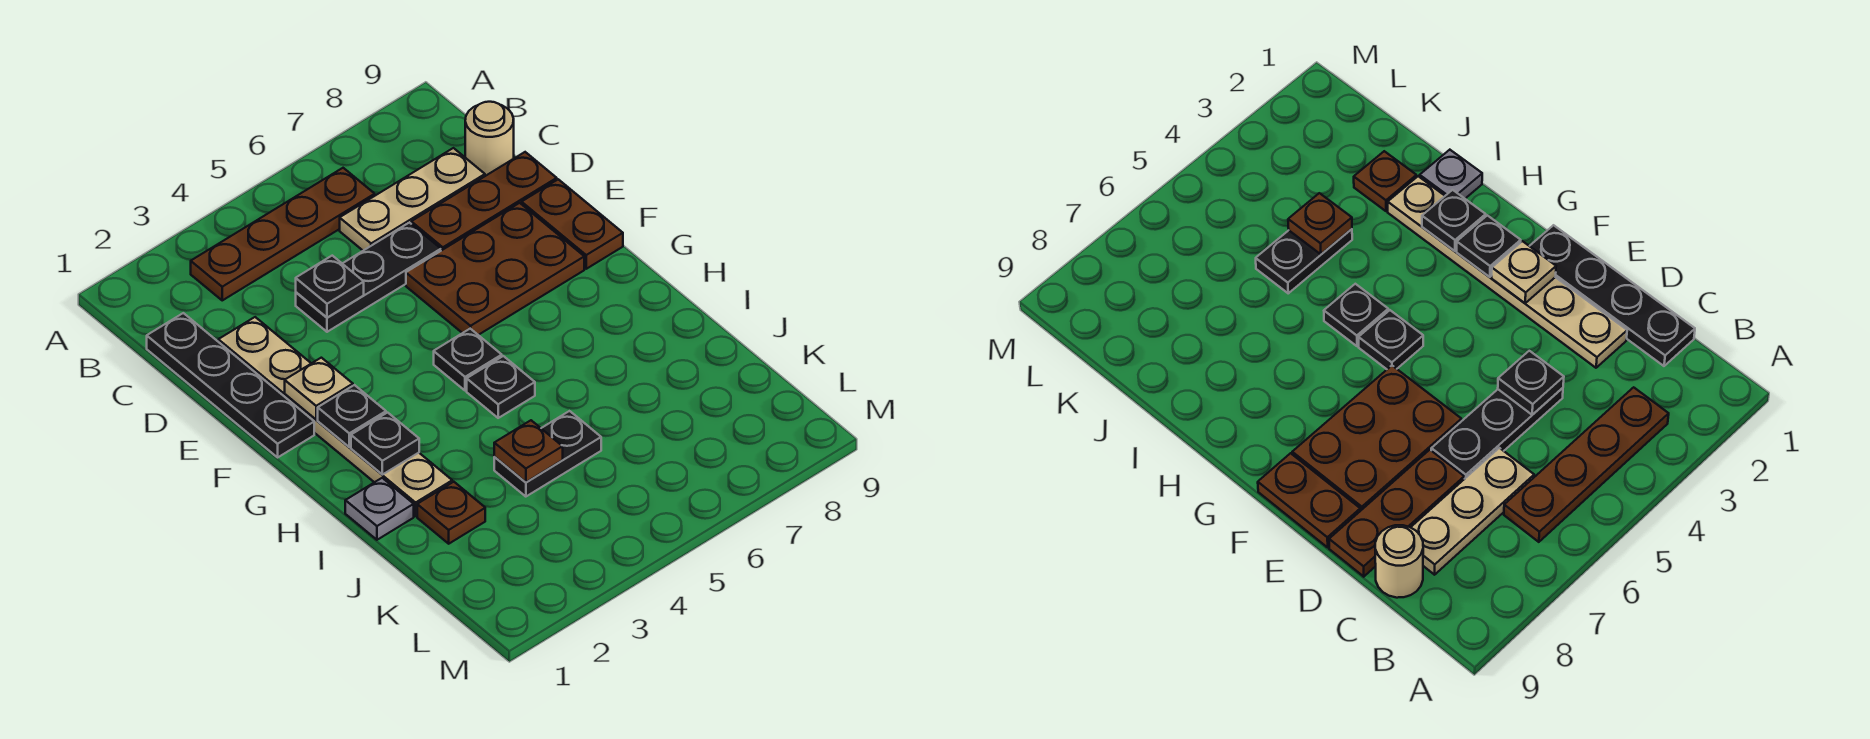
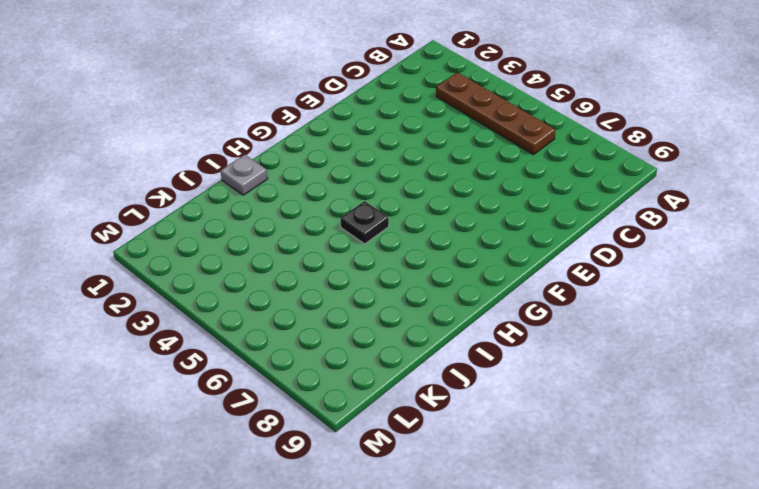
none -> black plate C1:F1 level 1
none -> tan plate C6:C8 level 1
none -> tan round brick C9 level 1

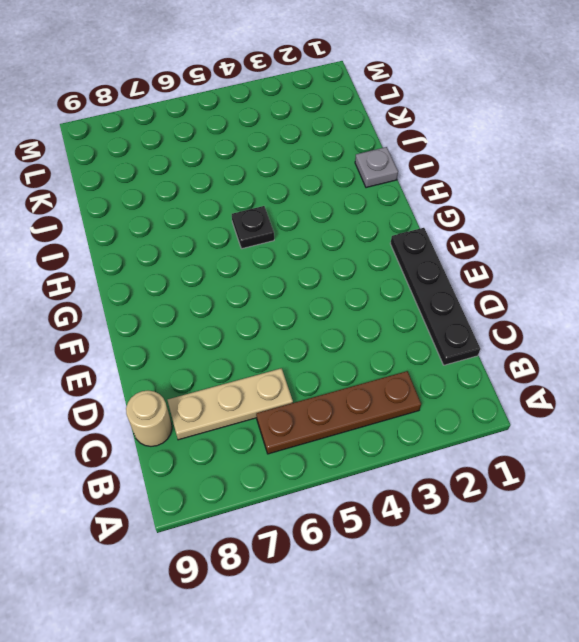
none -> tan plate D2:I2 level 1
none -> black plate D4:D6 level 1
none -> brown plate D7:D9 level 1

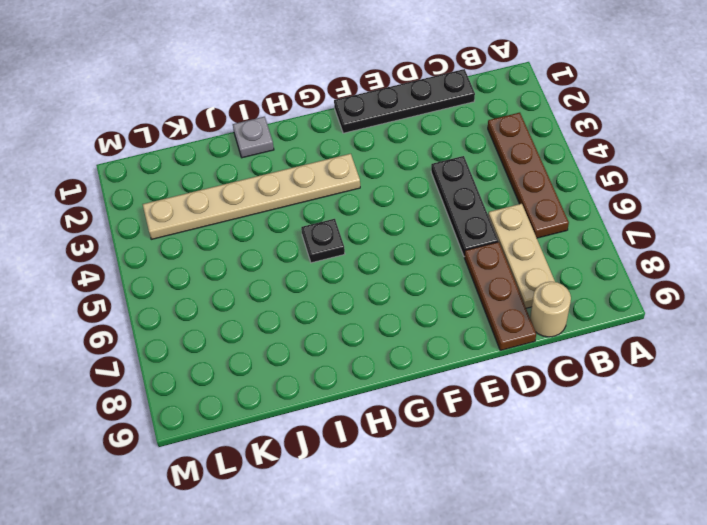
tan plate G3:L3 level 1 -> tan plate D2:I2 level 1
none -> brown plate E6:F8 level 1
none -> brown plate E9:F9 level 1
none -> black plate G5 level 1

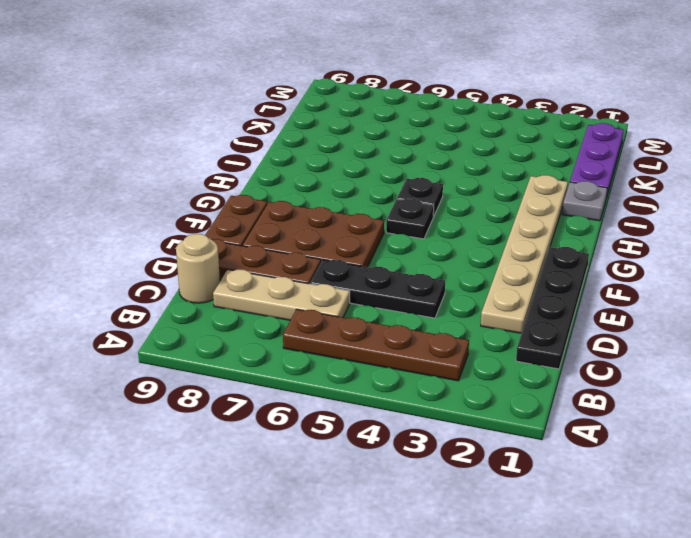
purple plate J1:L1 level 1 -> none
none -> brown plate J2 level 1
none -> black plate J4:J5 level 1
none -> black plate D4 level 2

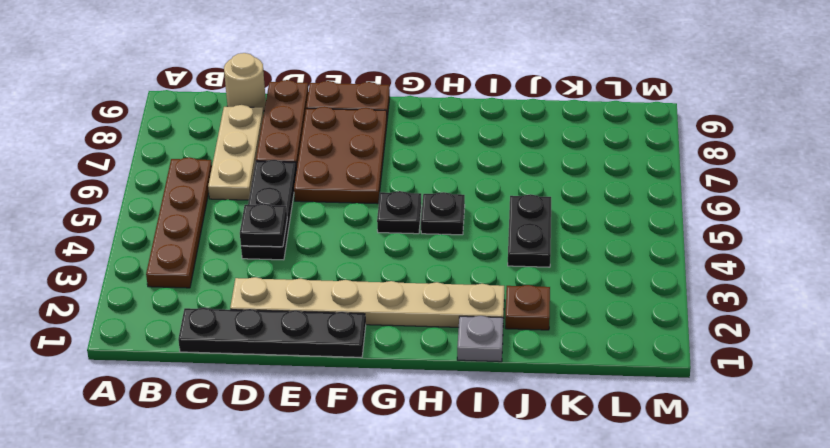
none -> tan plate F2 level 2
none -> black plate G2 level 2
none -> black plate H2 level 2

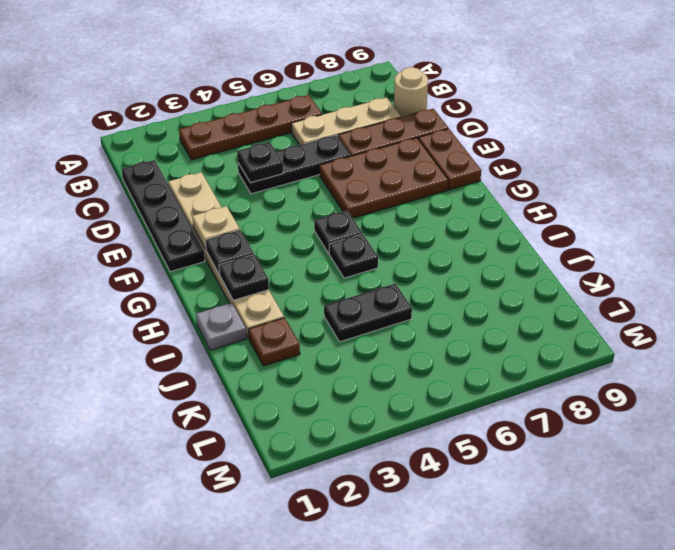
none -> brown plate J4 level 2

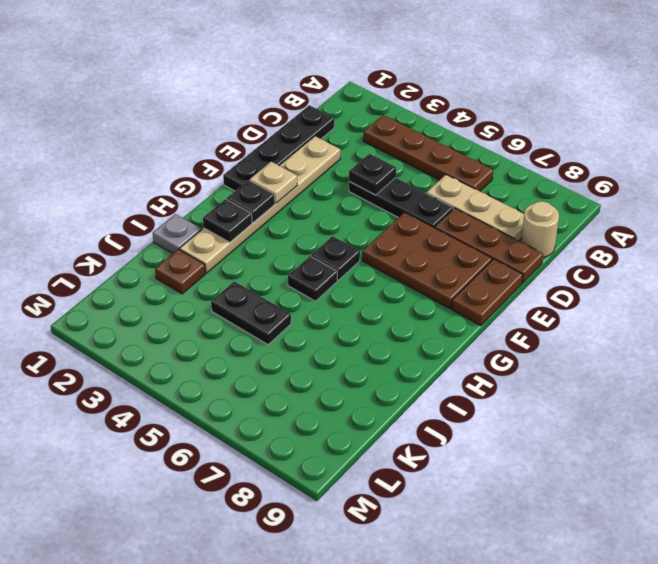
none -> brown plate J4 level 2

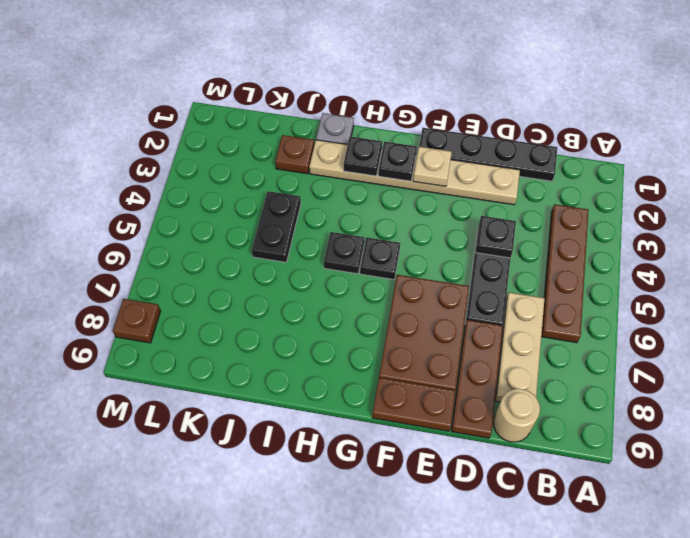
brown plate M8 level 1 -> brown plate J4 level 2

